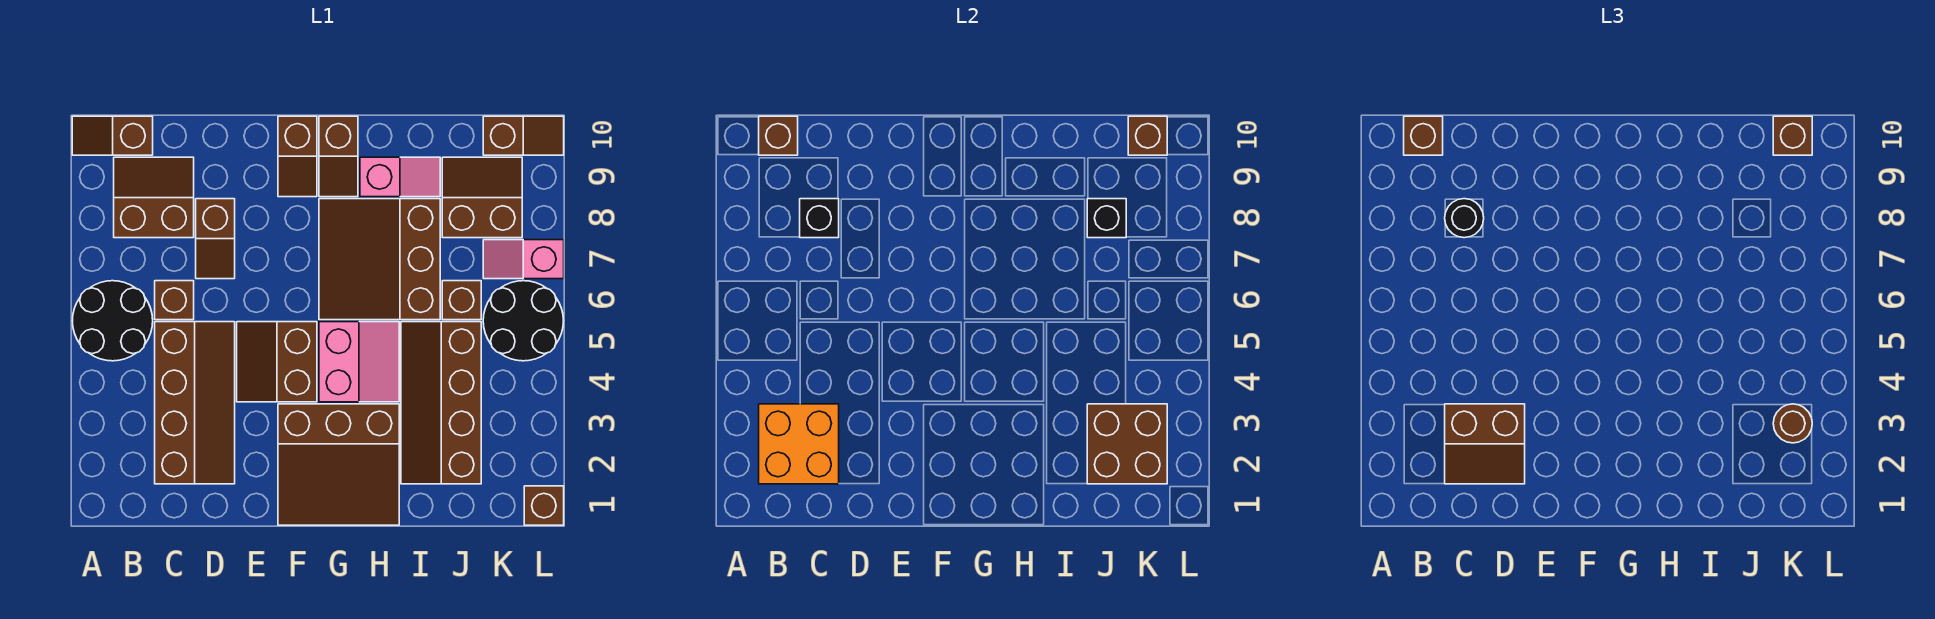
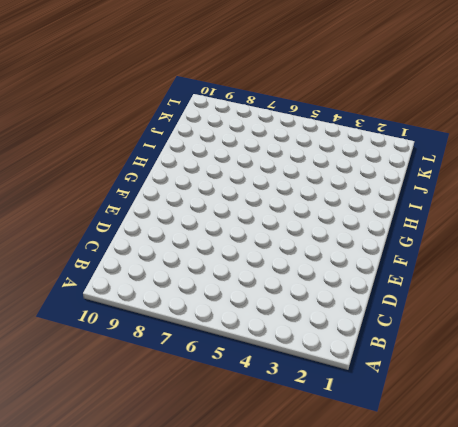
none -> black round brick A5:B6 level 1
none -> brown slope A10:B10 level 1 top B
none -> brown slope B8:C9 level 1 top 8
none -> brown slope C2:D5 level 1 top C

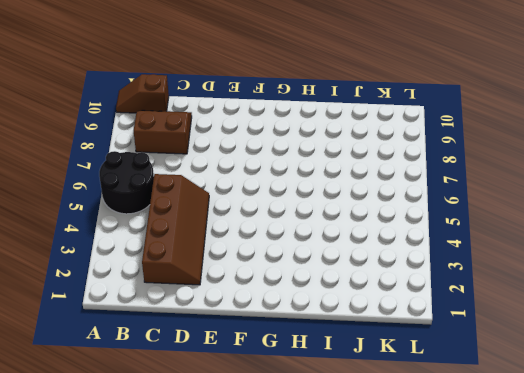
none -> brown brick C6 level 1
none -> brown slope D7:D8 level 1 top 8
none -> brown slope E4:F5 level 1 top F
none -> brown slope F1:H3 level 1 top 3

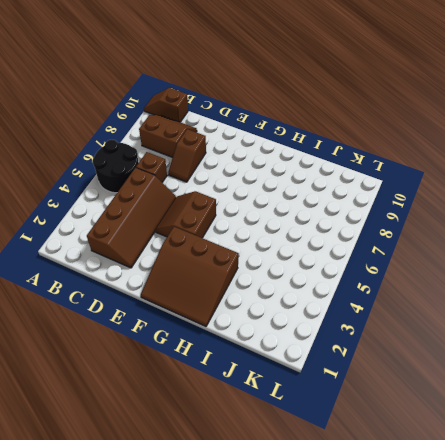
none -> brown slope F9:F10 level 1 top 10
none -> pink slope G4:H5 level 1 top G
none -> brown slope G6:I8 level 1 top I
none -> brown slope G9:G10 level 1 top 10

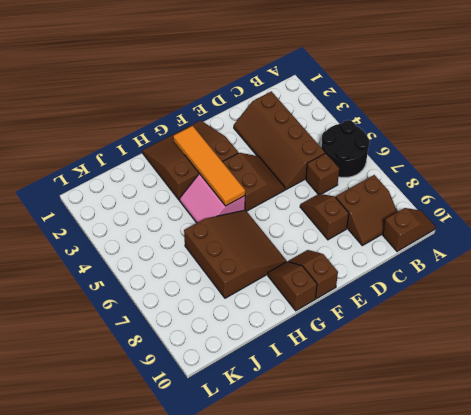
orange tile G2:G5 level 2 -> none
none -> pink slope H9:I9 level 1 top H
none -> brown slope I2:J5 level 1 top J
none -> brown brick J6 level 1
none -> brown slope J8:K9 level 1 top 8

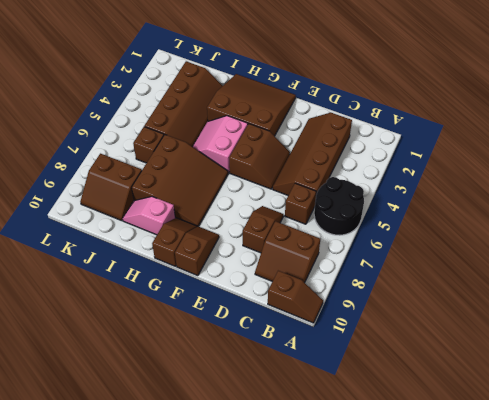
none -> black round brick K5:L6 level 1
none -> pink slope K7:L7 level 1 top L
none -> brown slope K10:L10 level 1 top K
none -> brown brick L1 level 1

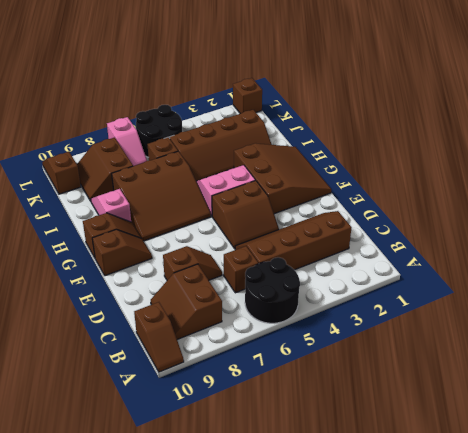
none -> orange brick B2:C3 level 2
none -> brown brick B10 level 2
none -> black brick C8 level 2
none -> brown brick J2:K3 level 2

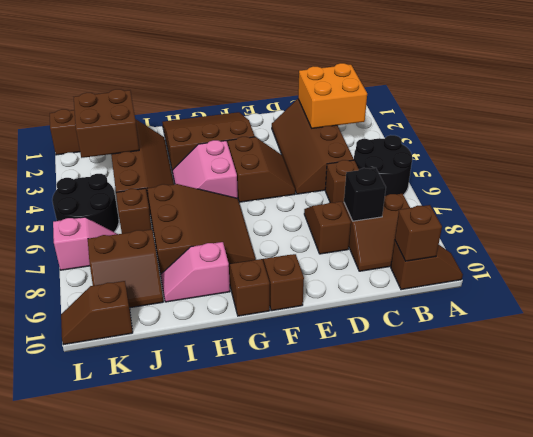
none -> black brick J8 level 2
none -> brown brick K10 level 2
none -> brown brick B10 level 3
none -> brown slope C2:D3 level 3 top 3

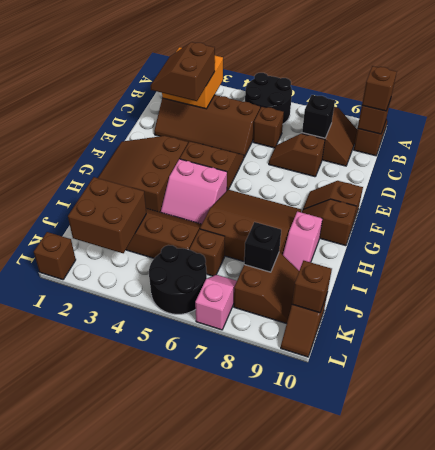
none -> black round brick C8 level 3
none -> brown round brick K3 level 3
none -> brown brick K10 level 3

